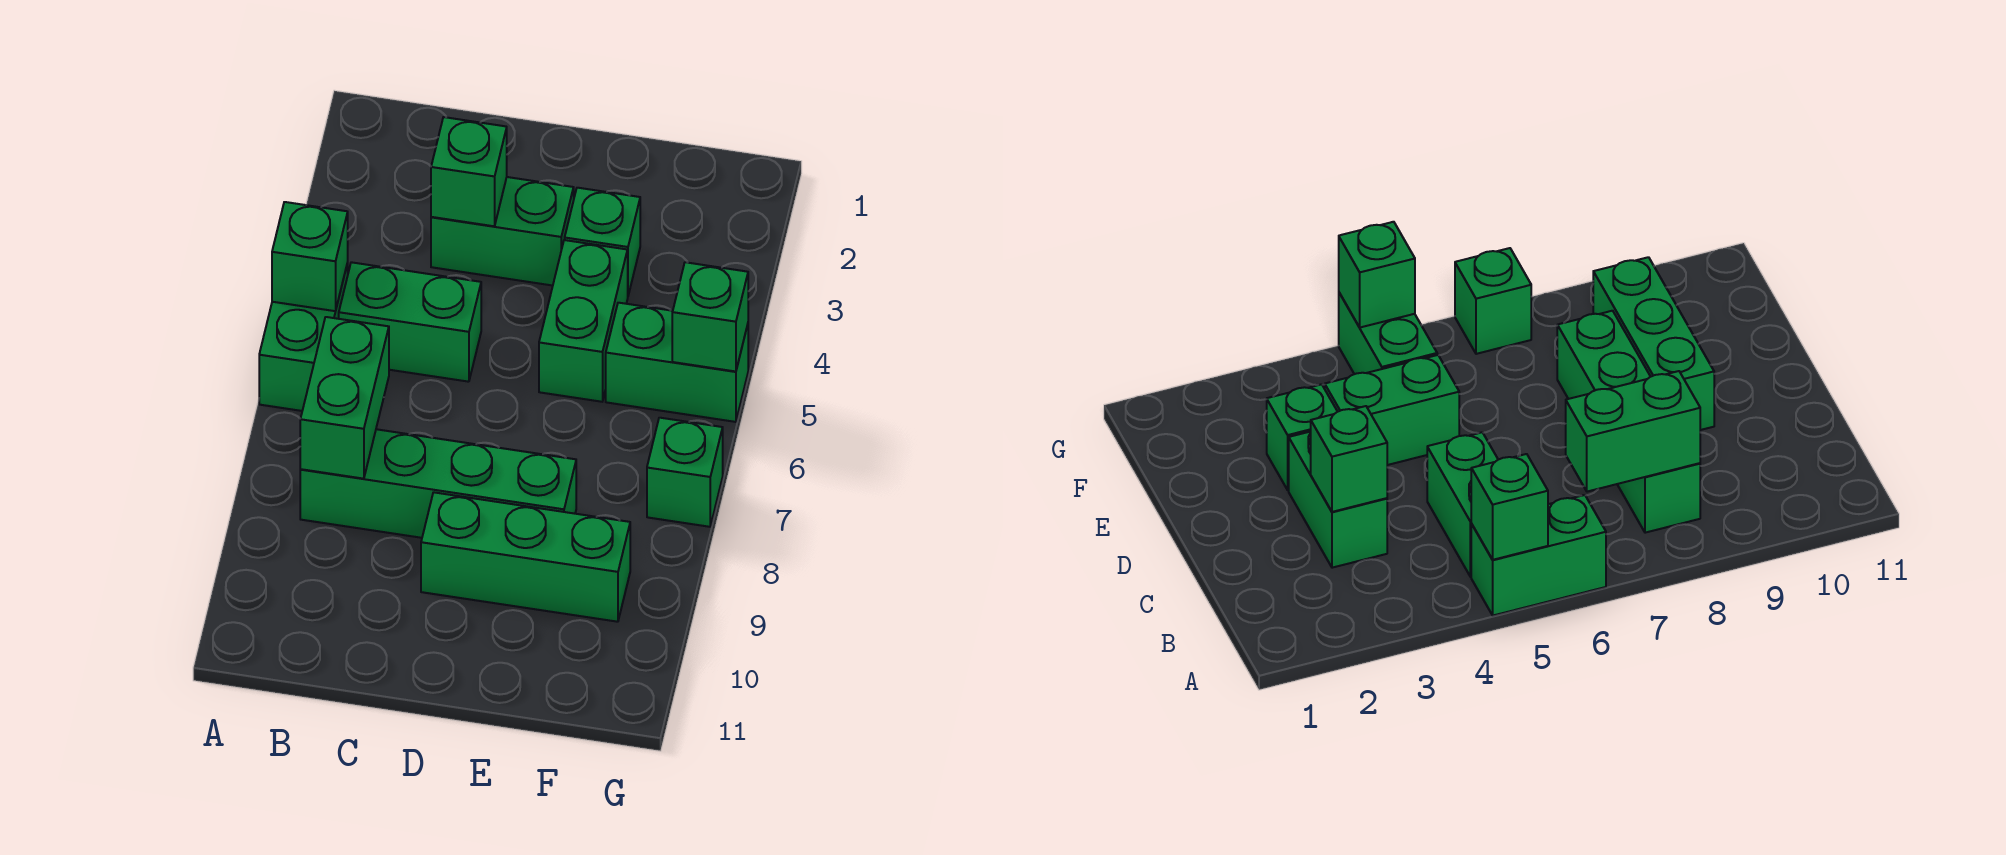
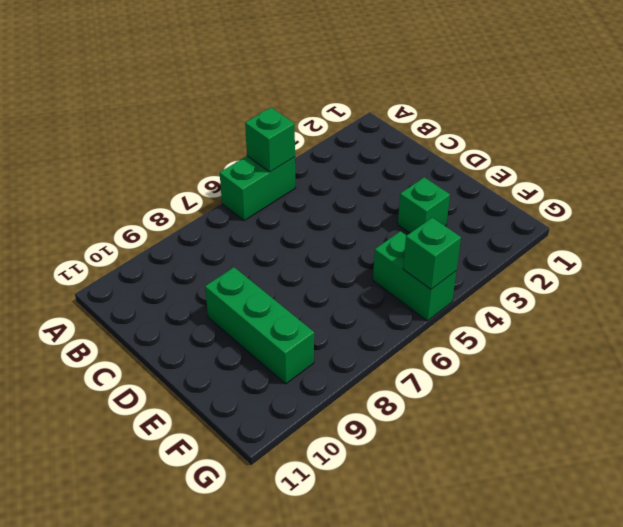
none -> green brick B5:C5 level 1
none -> green brick B8:E8 level 1
none -> green brick C3:D3 level 1

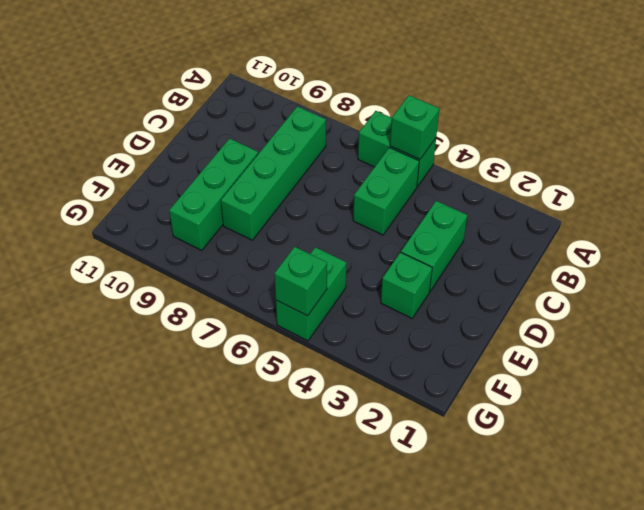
none -> green brick E4:E5 level 1
none -> green brick G7 level 1
none -> green brick B7:B8 level 2

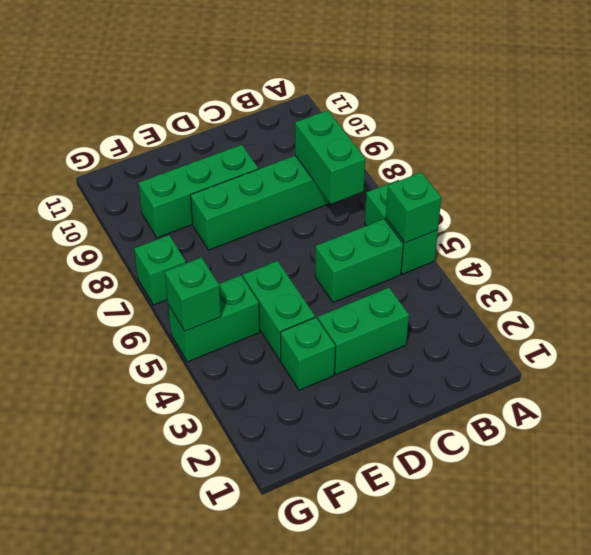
none -> green brick C3 level 2

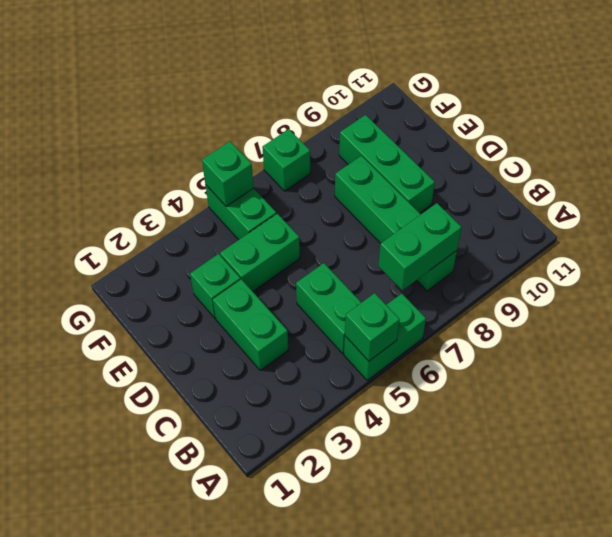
none -> green brick C3 level 2

